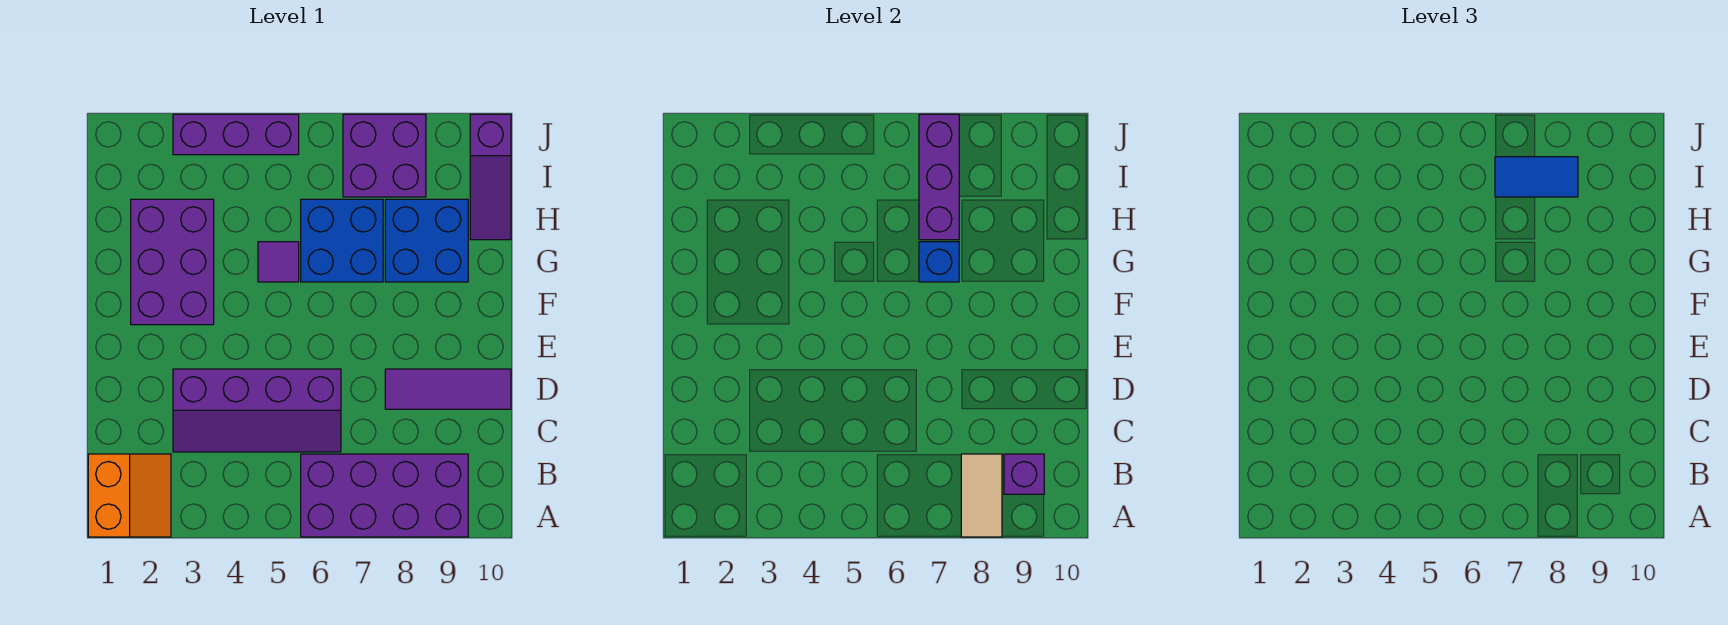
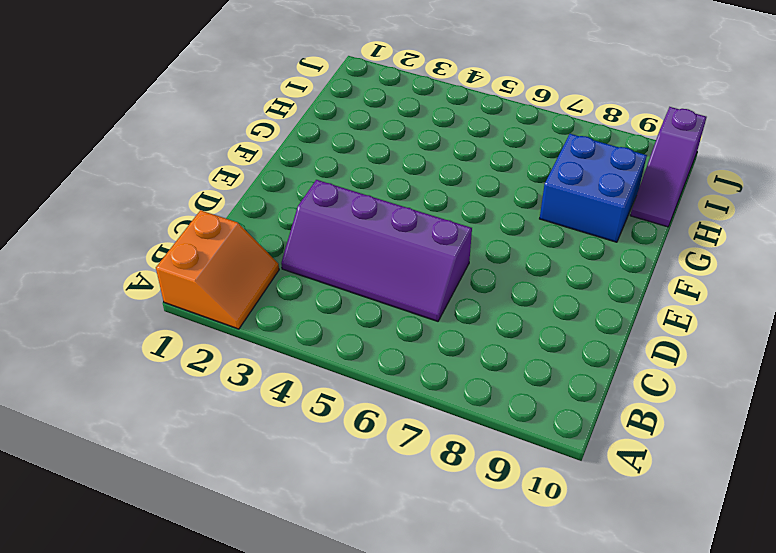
none -> purple brick A6:B9 level 1
none -> purple tile D8:D10 level 1
none -> purple brick F2:H3 level 1

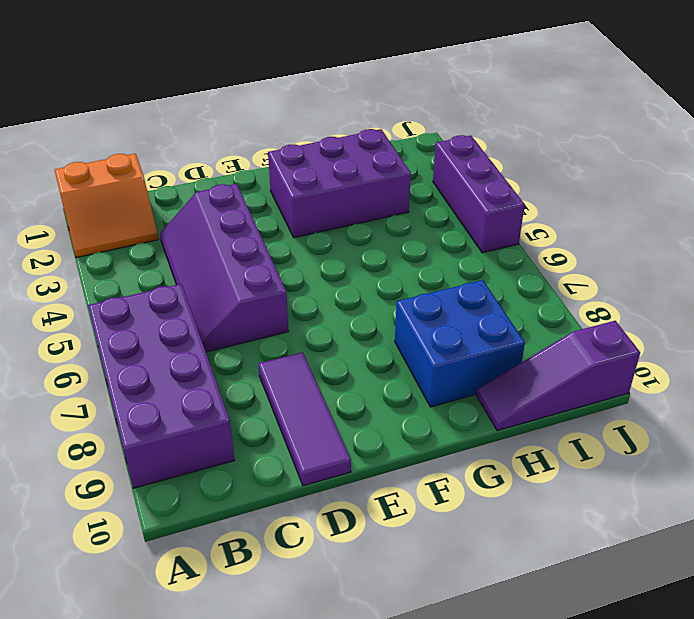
none -> purple tile G5 level 1
none -> blue brick G6:H7 level 1
none -> purple brick I7:J8 level 1

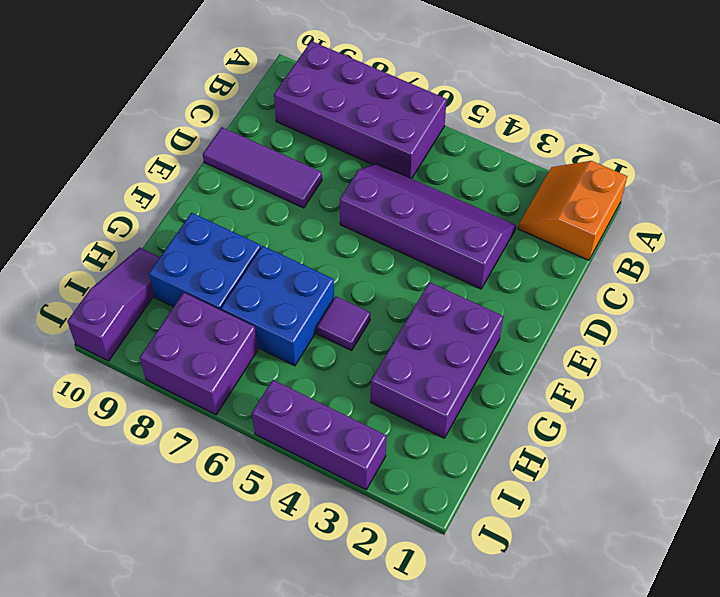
none -> tan tile A8:B8 level 2
none -> purple brick B9 level 2
none -> blue brick G7 level 2

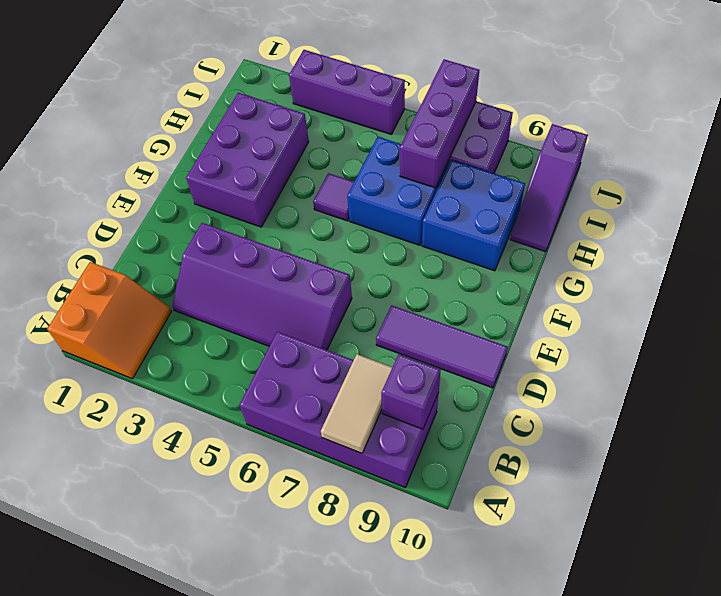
none -> blue brick G7 level 2
none -> blue tile I7:I8 level 3

